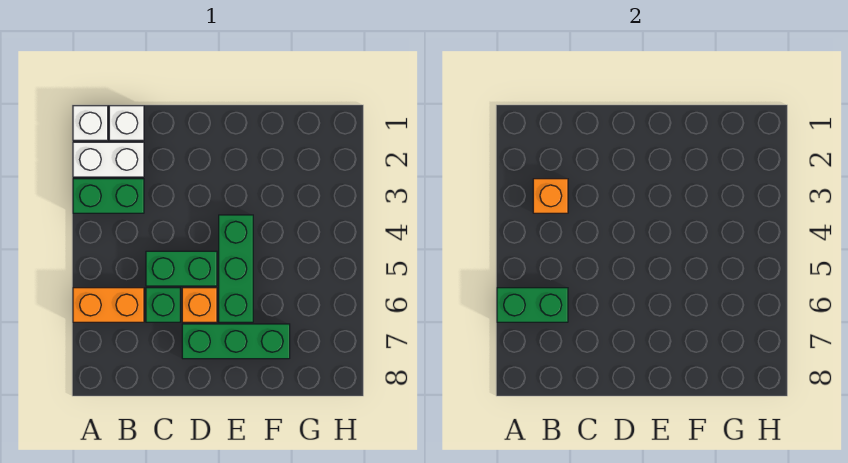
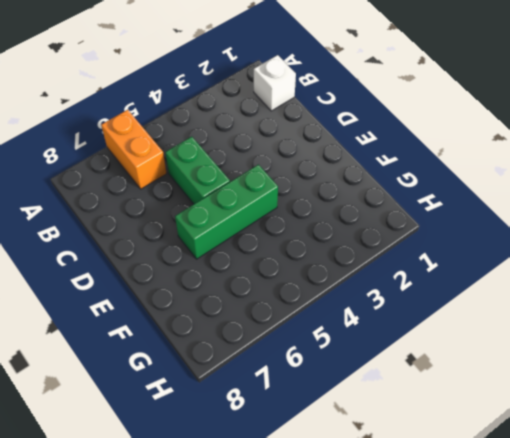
none -> white brick A1 level 1
none -> white brick A2:B2 level 1
none -> green brick A3:B3 level 1

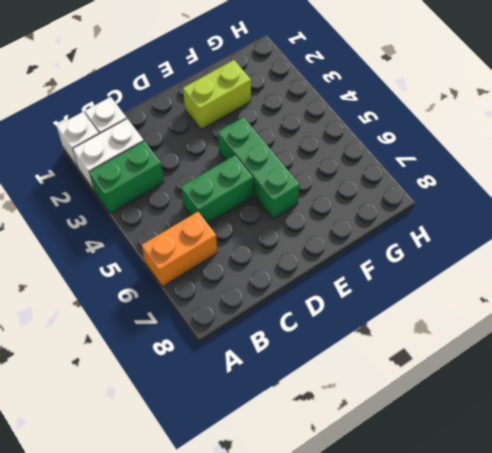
lime brick E2:F2 level 1 -> none
none -> green brick C6 level 1
none -> orange brick D6 level 1
none -> green brick D7:F7 level 1

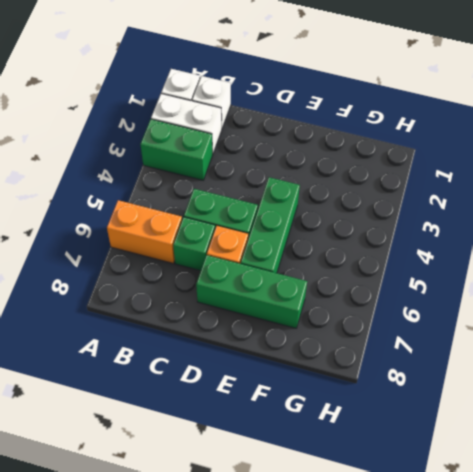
none -> green brick A6:B6 level 2
none -> orange brick B3 level 2

